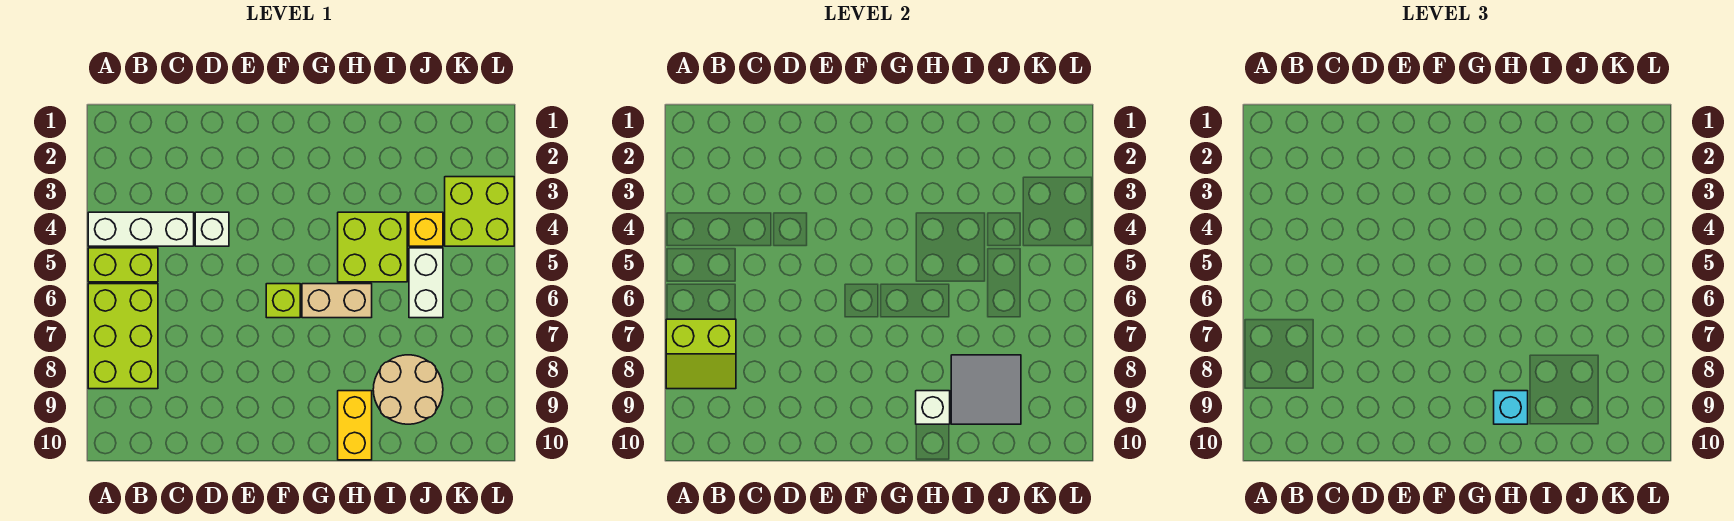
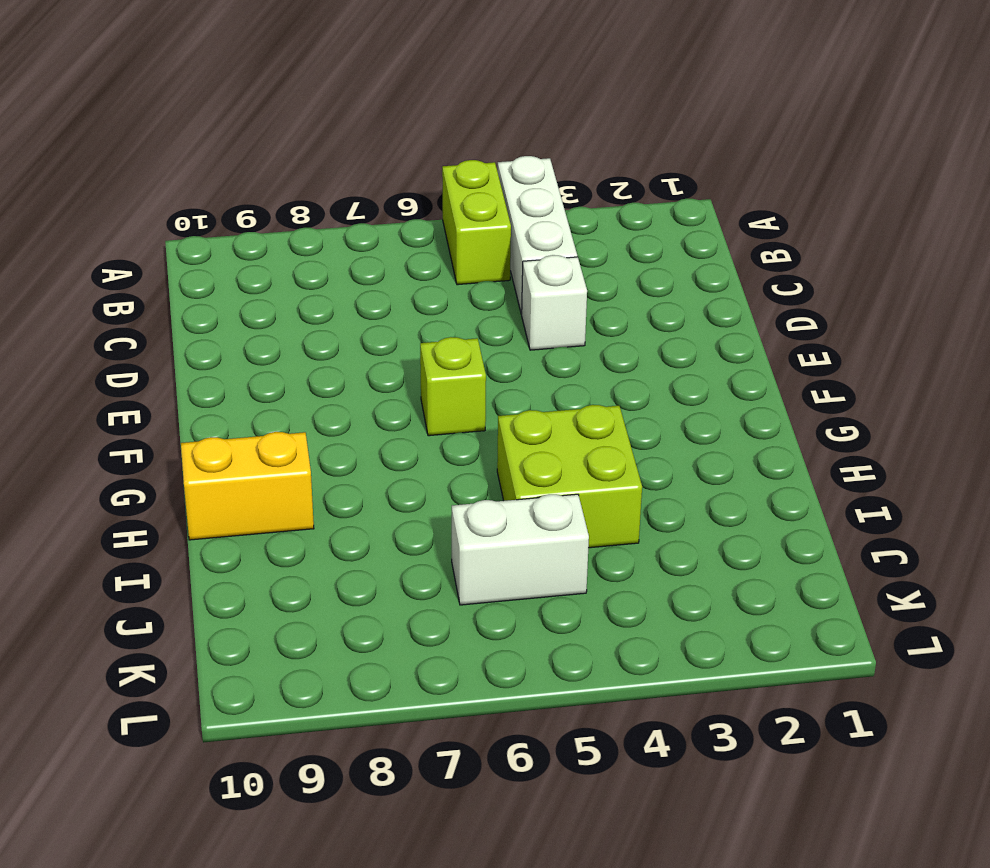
none -> lime brick A6:B8 level 1
none -> tan brick G6:H6 level 1
none -> tan round brick I8:J9 level 1

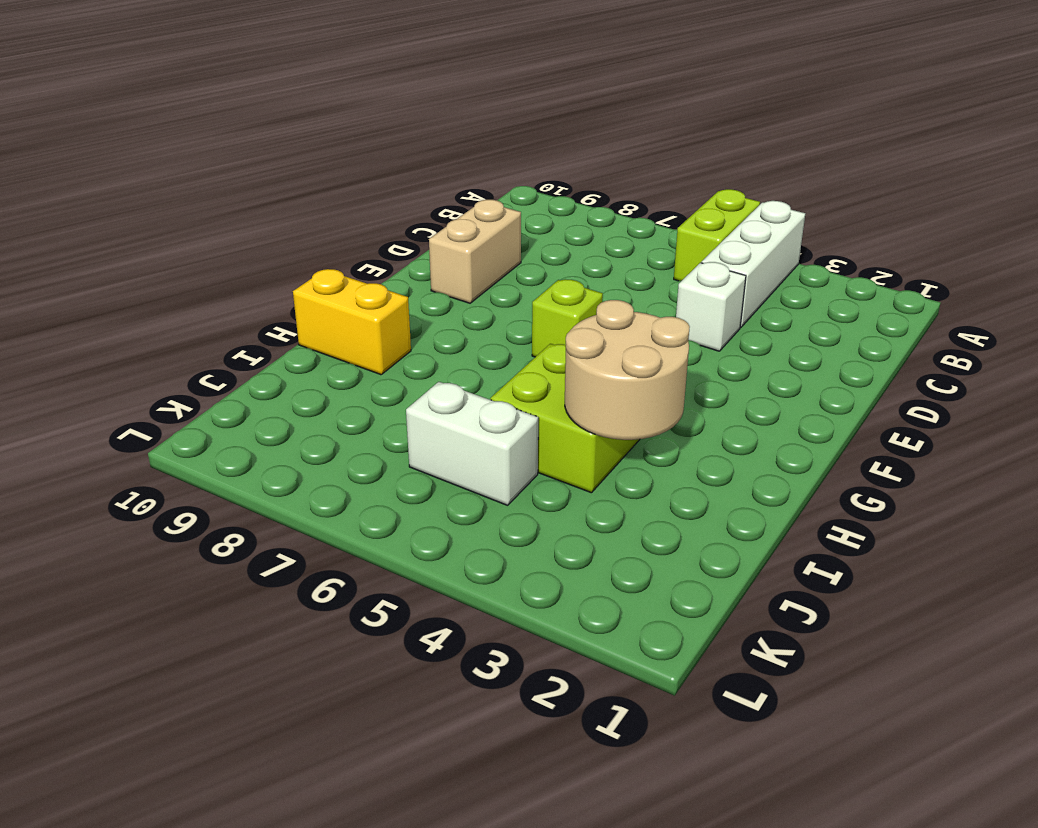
tan brick D9:E9 level 1 -> tan brick G6:H6 level 1
tan round brick H3:I4 level 2 -> tan round brick I8:J9 level 1
none -> lime brick A6:B8 level 1
none -> yellow brick J4 level 1
none -> lime brick K3:L4 level 1

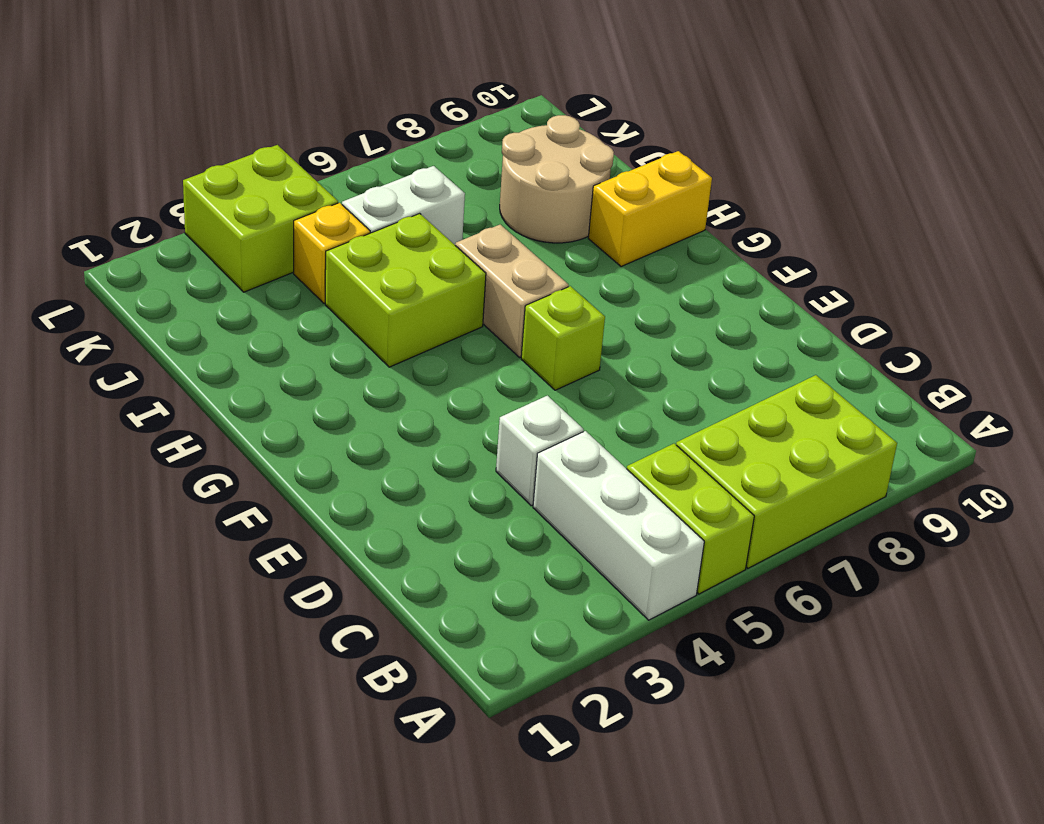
none -> lime slope A7:B8 level 2 top 7
none -> white brick H9 level 2
none -> grey tile I8:J9 level 2

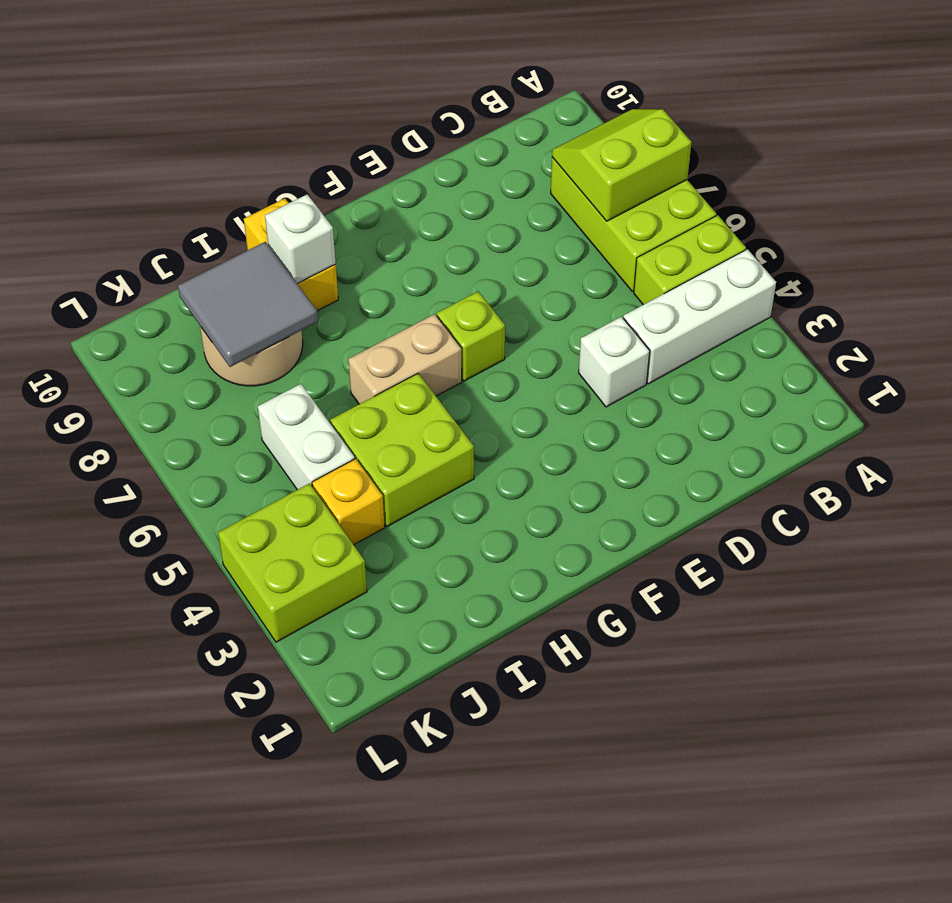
none -> cyan brick H9 level 3

